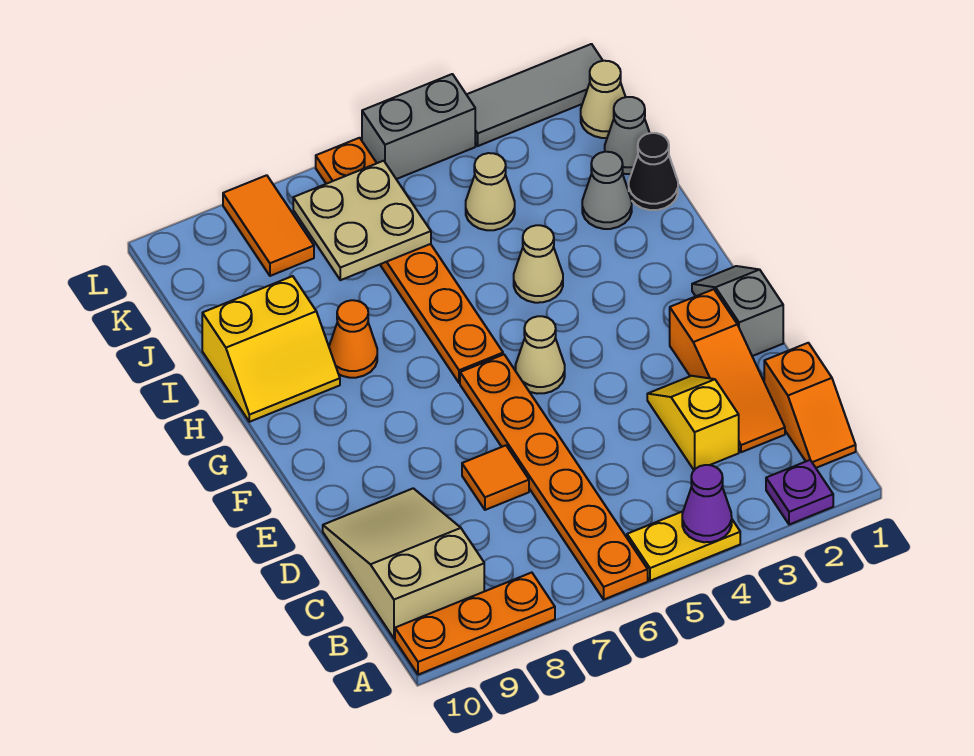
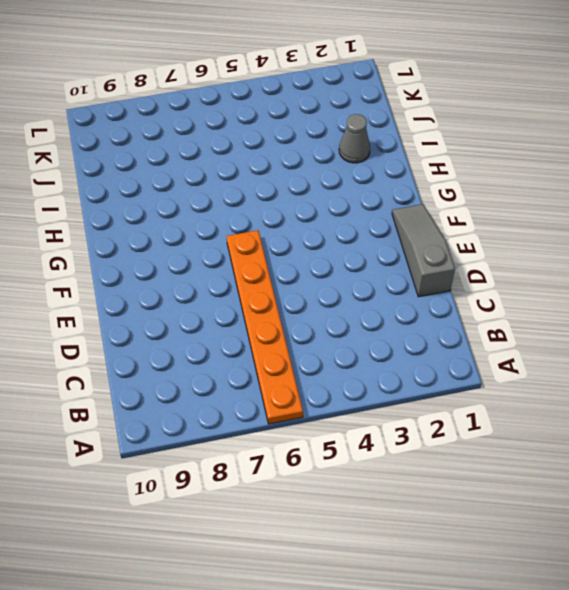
grey slope D1:F1 level 1 top D -> grey slope E1:F1 level 1 top E
none -> purple plate A2 level 1
none -> yellow plate A4:A5 level 1
none -> orange plate A8:A10 level 1

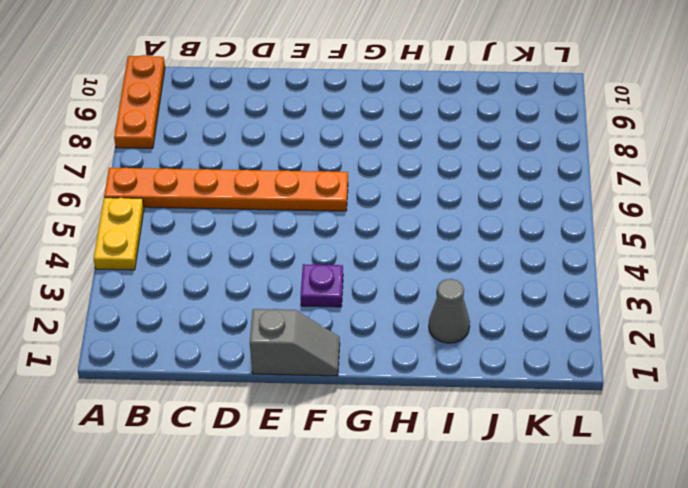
purple plate F3 level 1 -> purple plate A2 level 1
none -> orange slope B1:C1 level 1 top C
none -> tan slope B9:D10 level 1 top B
none -> orange slope C2:E2 level 1 top E

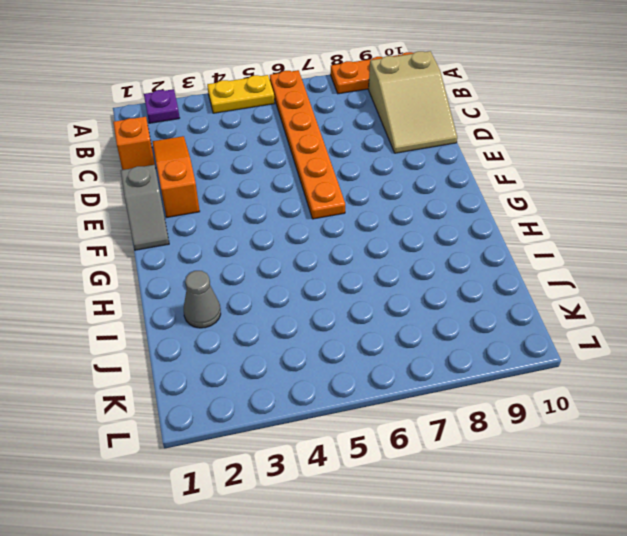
none -> yellow slope C3:D3 level 1 top C
none -> orange tile D7 level 1
none -> tan cone F5 level 1

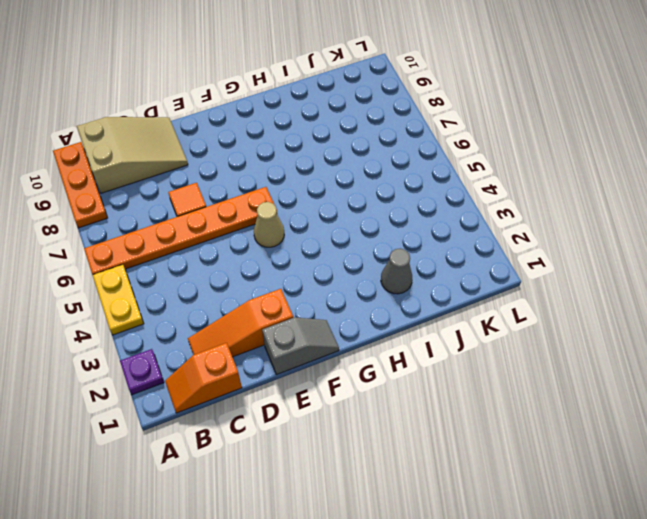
none -> yellow slope C3:D3 level 1 top C
none -> orange plate G6:L6 level 1
none -> tan cone H4 level 1

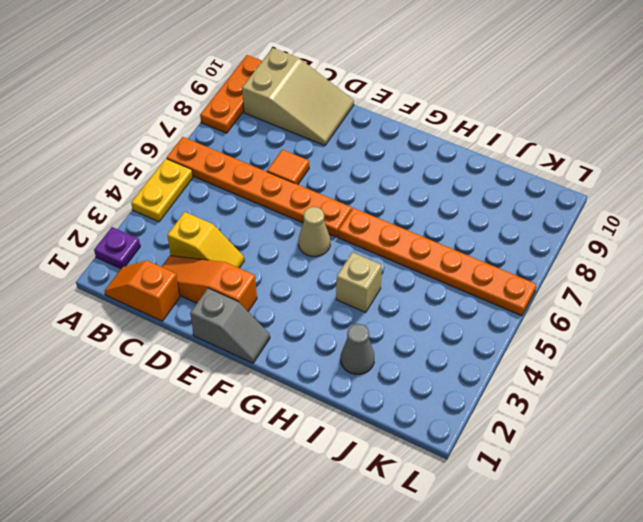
tan brick H4 level 1 -> tan cone H4 level 1
none -> orange cone H8 level 1
none -> yellow slope H9:I10 level 1 top I
none -> black cone I1 level 1

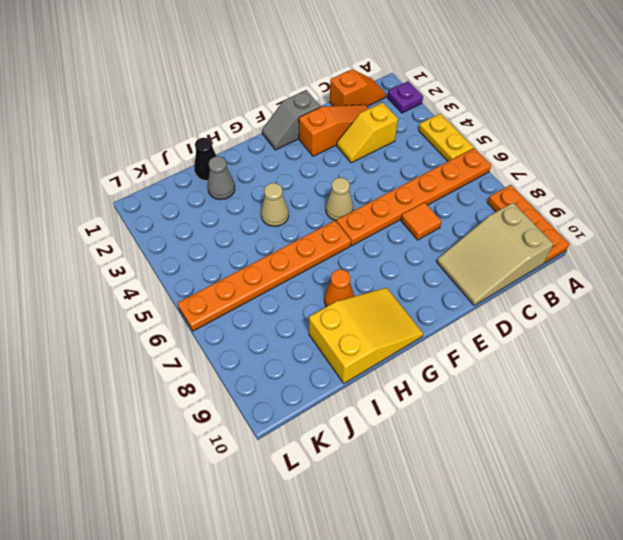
yellow slope G9:I10 level 1 top I -> yellow slope H9:I10 level 1 top I
none -> grey cone J1 level 1
none -> tan cone J4 level 1
none -> tan cone K1 level 1

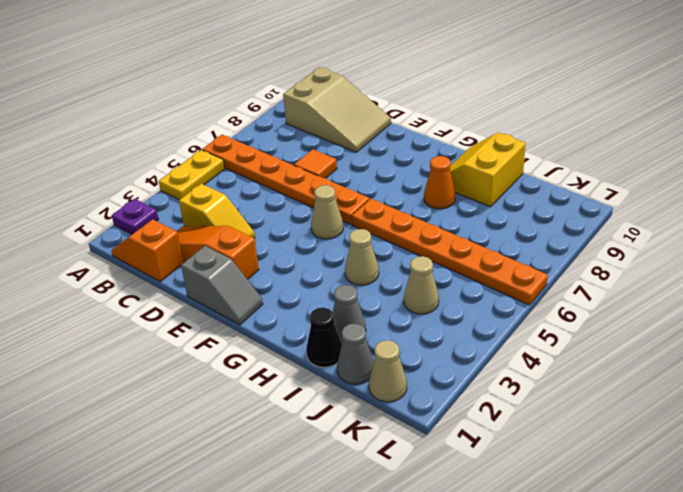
none -> orange plate A8:A10 level 1
none -> orange tile K8:L8 level 1
none -> grey tile L1:L3 level 1

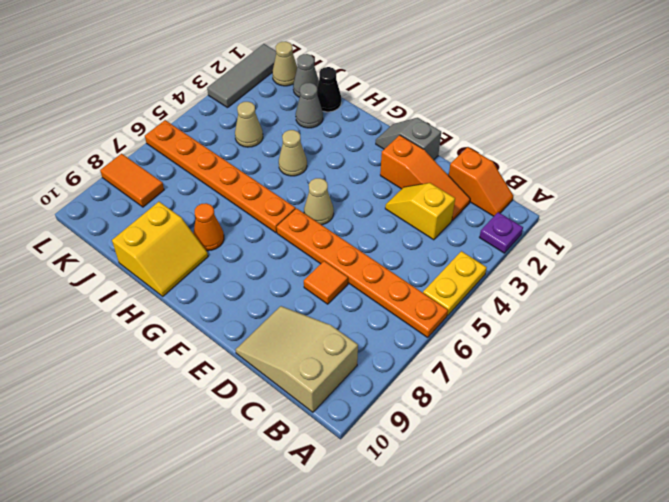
none -> orange plate A8:A10 level 1
none -> grey brick L4:L5 level 1
none -> purple cone A4 level 2

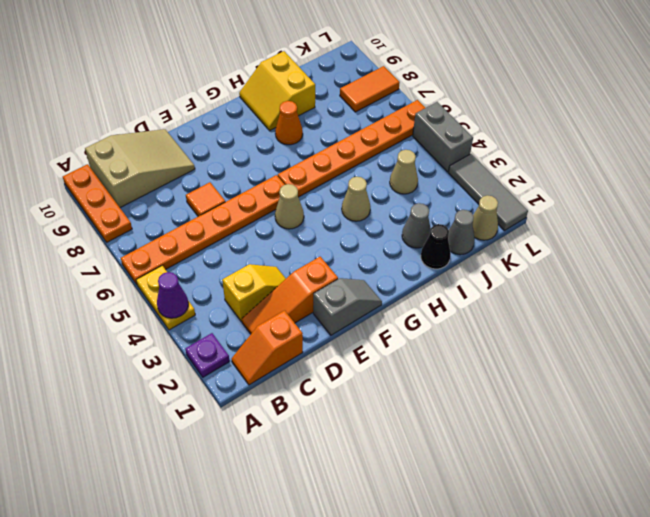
none -> tan plate J6:K7 level 2

